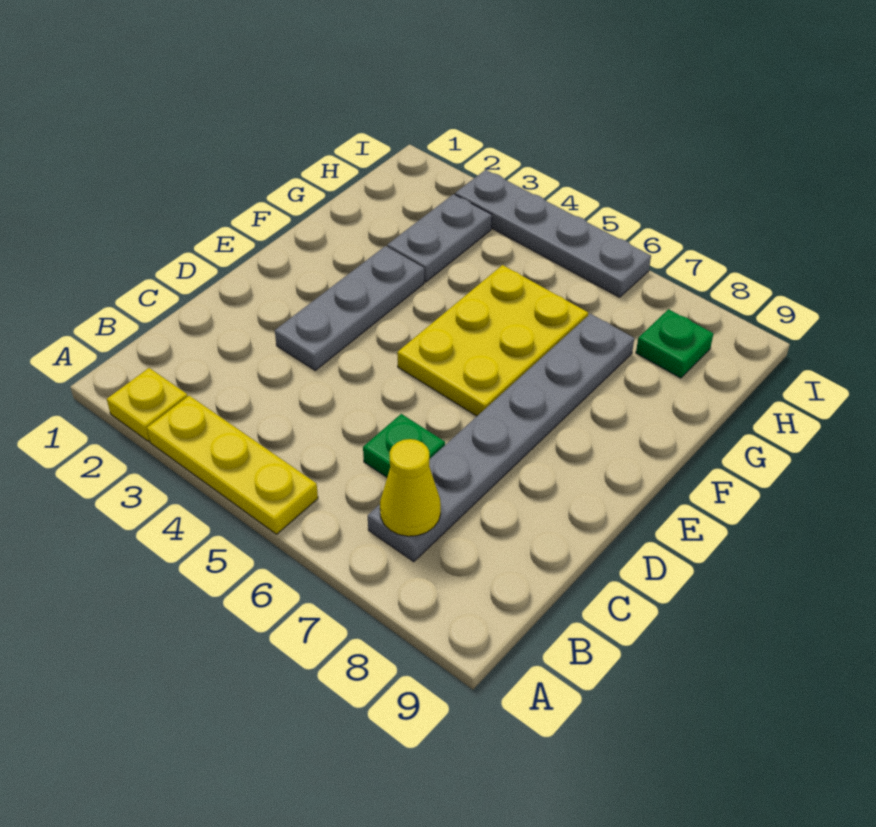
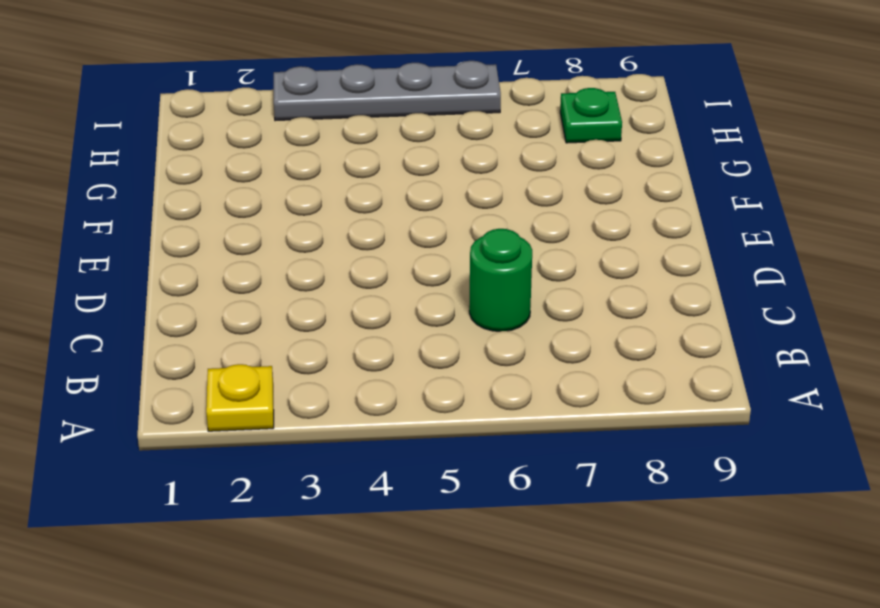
green round brick C6 level 1 -> green plate C6 level 1
none -> yellow plate A3:A5 level 1
none -> grey plate B7:G7 level 1

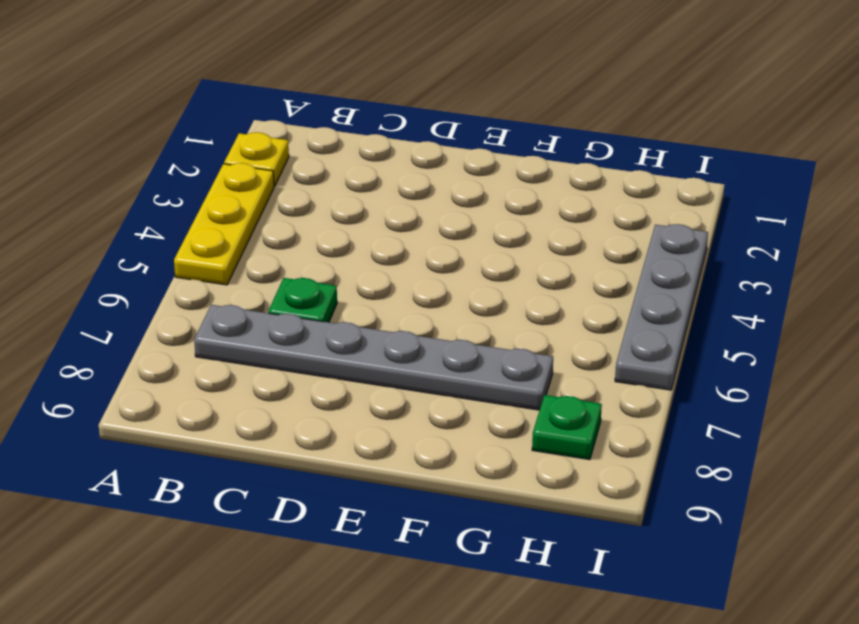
none -> grey plate D3:F3 level 1
none -> yellow plate E5:G6 level 1

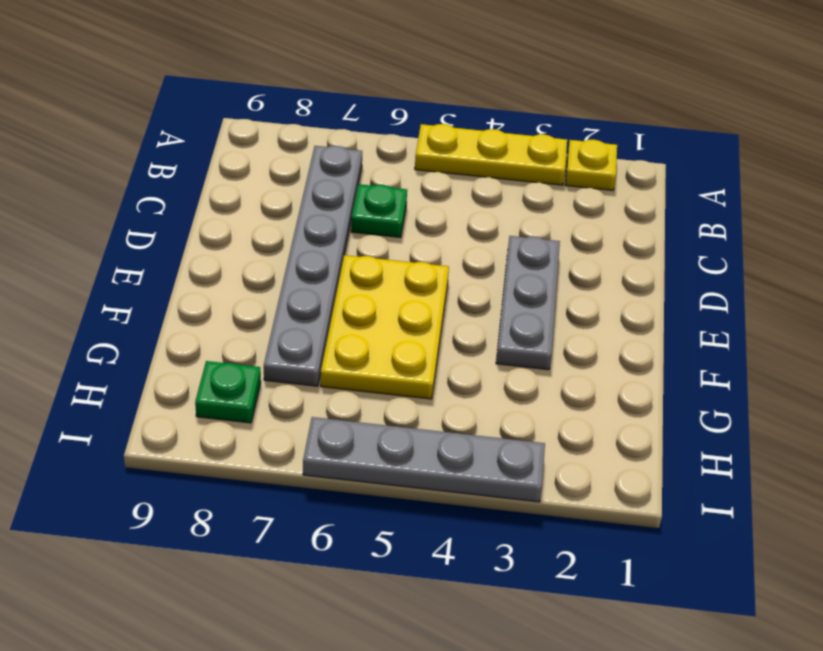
none -> grey plate G3:H3 level 1
none -> yellow cone B7 level 2

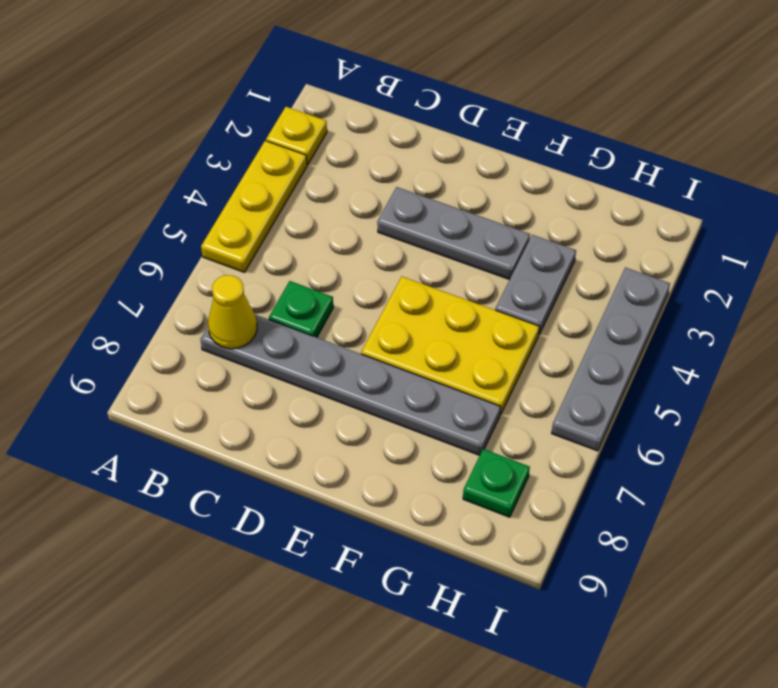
grey plate G3:G4 level 1 -> grey plate G3:H3 level 1

